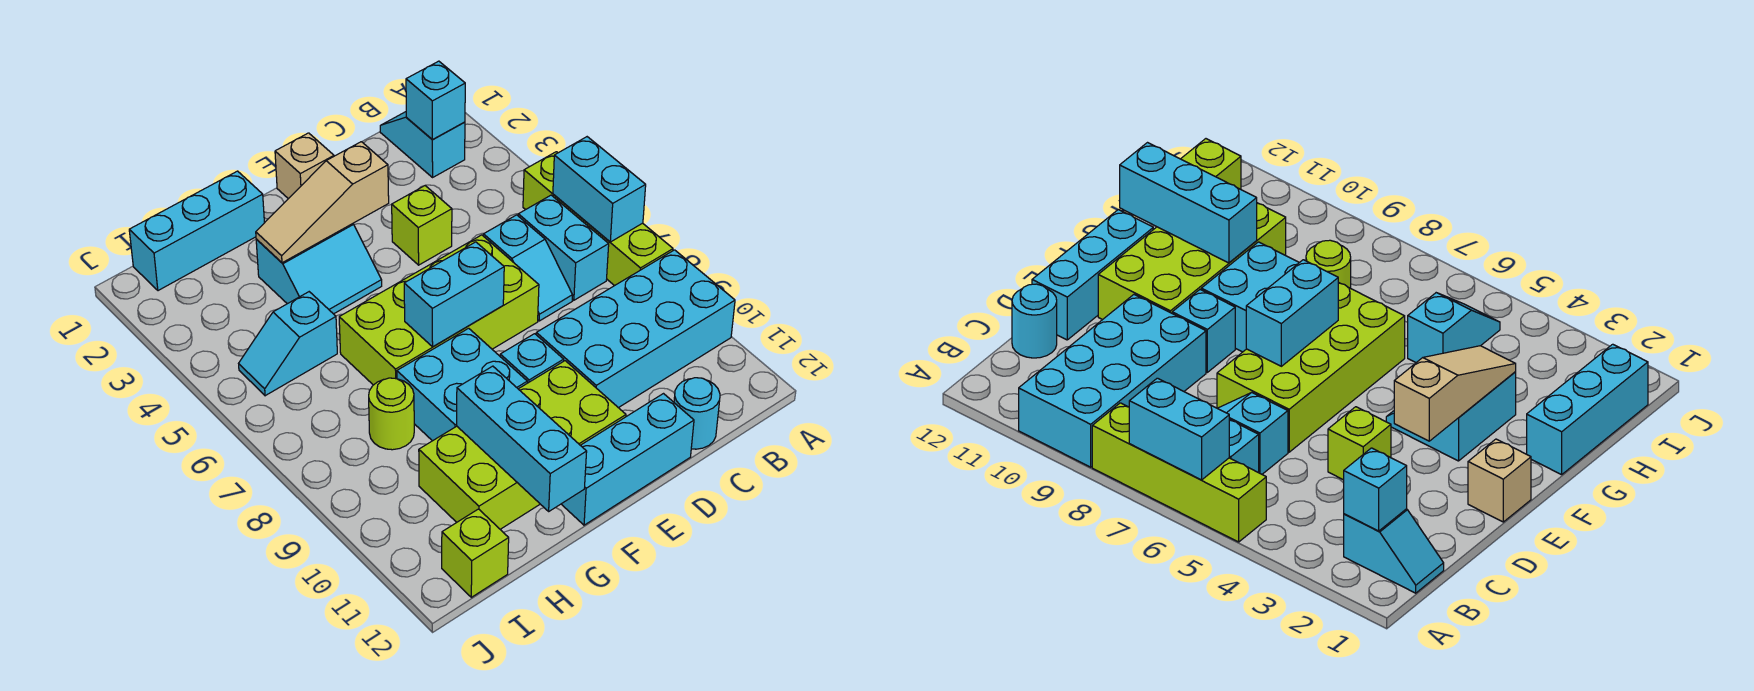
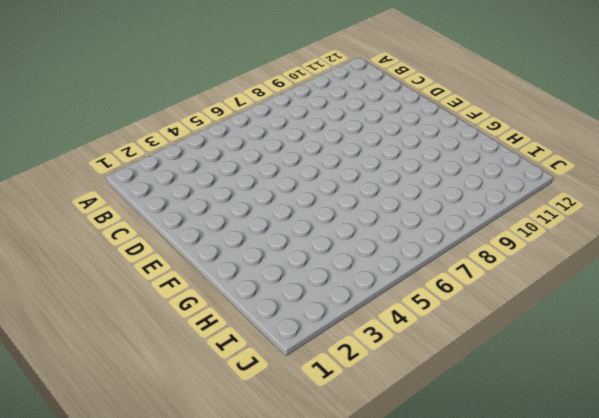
none -> lime brick A5:A8 level 1
none -> cyan brick A9:D10 level 1
none -> cyan slope B1:B2 level 1 top 2

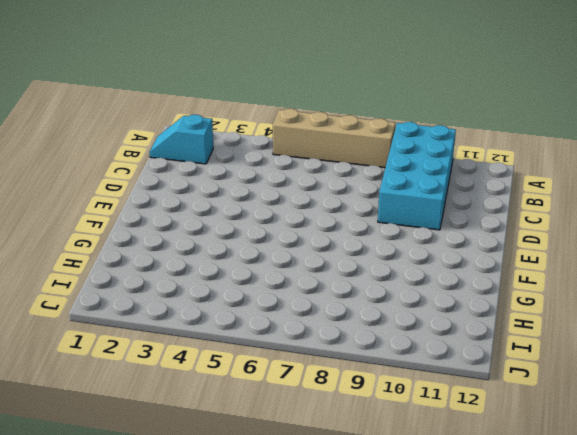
tan brick A5:A8 level 1 -> lime brick A5:A8 level 1
none -> cyan brick B6:B7 level 1
none -> cyan slope C6:C7 level 1 top 6
none -> cyan round brick C12 level 1

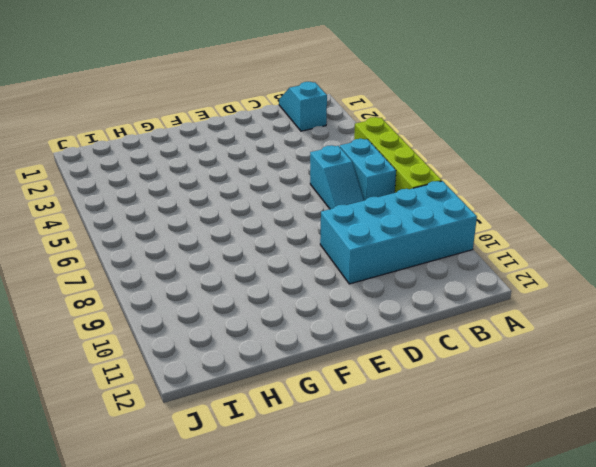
none -> cyan round brick C12 level 1
none -> lime brick D4 level 1
none -> lime brick D6:G7 level 1

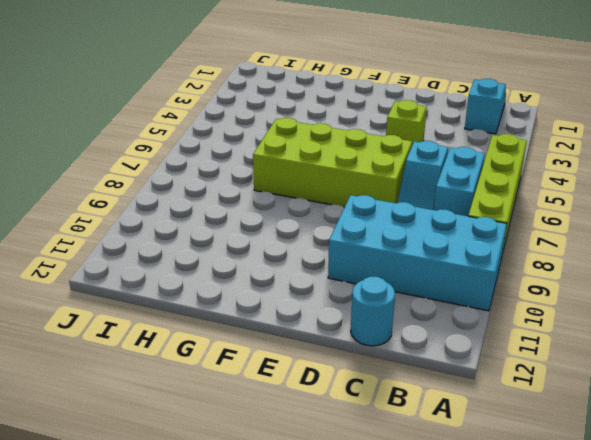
none -> cyan brick D12:F12 level 1
none -> tan brick E1 level 1
none -> cyan brick E9 level 1

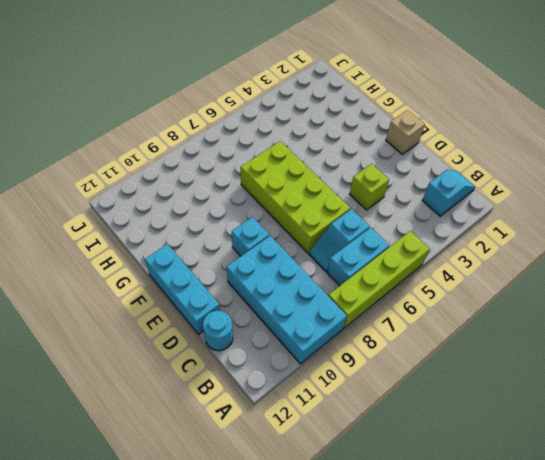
none -> lime brick E10:H11 level 1
none -> cyan slope F3:G4 level 1 top 3
none -> cyan brick F8:G9 level 1

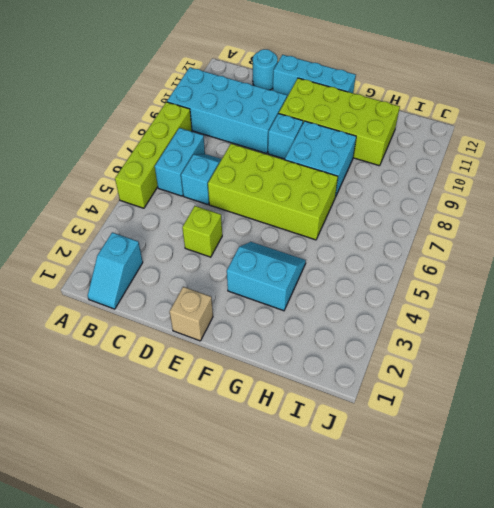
none -> cyan brick G1:I1 level 1
none -> cyan slope H5:I5 level 1 top H
none -> lime round brick H8 level 1

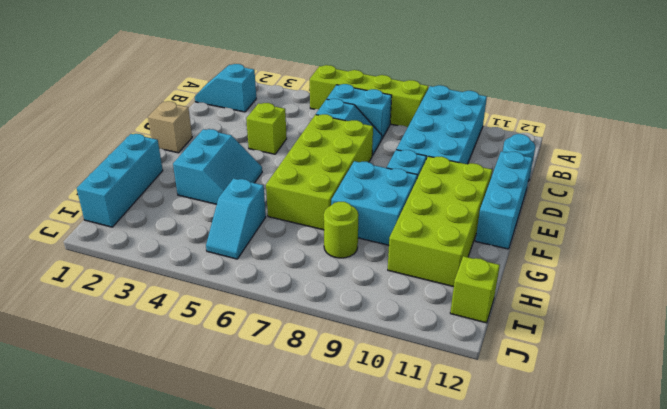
none -> cyan brick A6:A7 level 2
none -> cyan brick B2 level 2
none -> tan slope E3:G3 level 2 top E

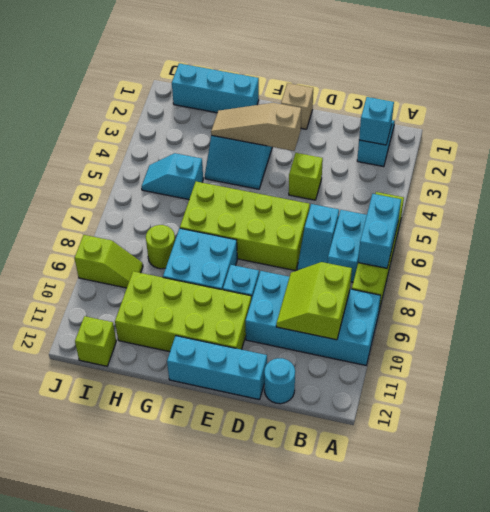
lime slope B9:C10 level 2 top B -> none
lime slope I9:J9 level 1 top J -> none
none -> cyan brick E7:F7 level 2
none -> cyan brick G10:G12 level 2

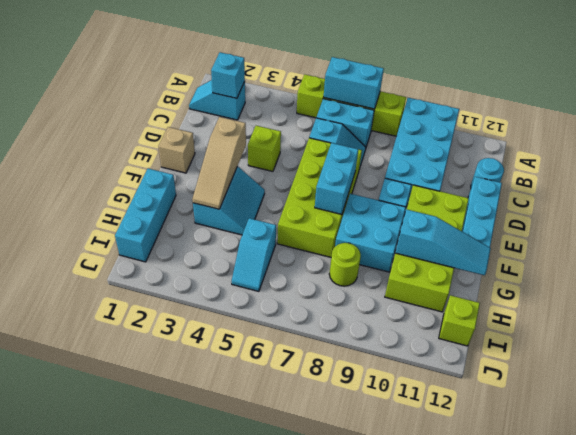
cyan slope G10:G12 level 2 top 10 -> cyan brick G10:G12 level 2

